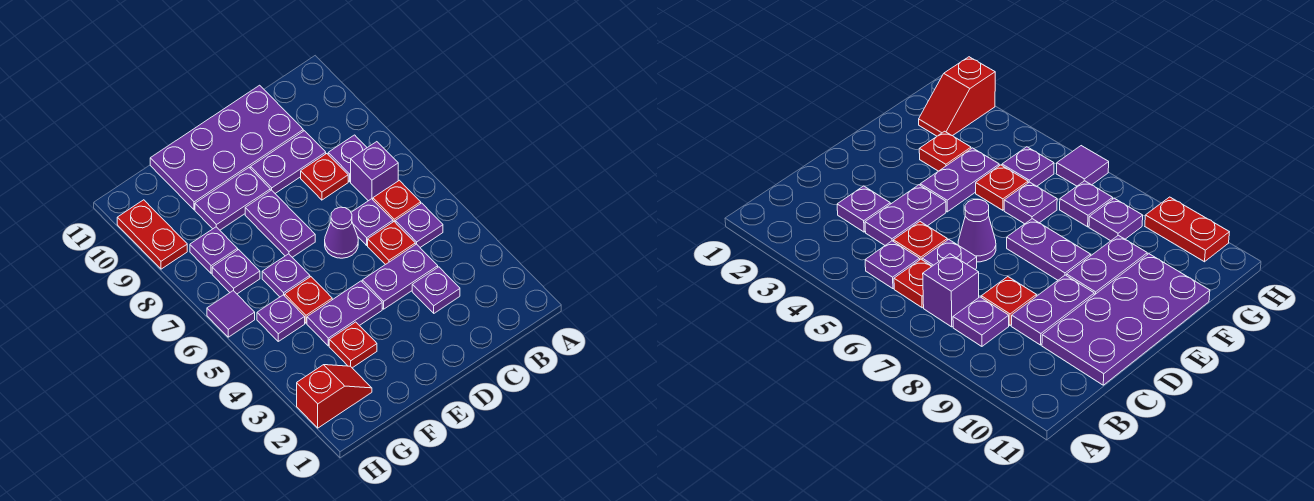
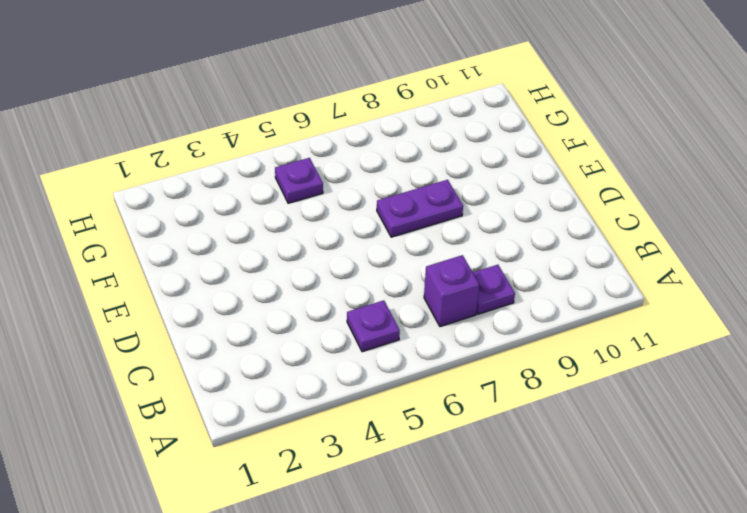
none -> red plate B6 level 1
none -> purple plate C3 level 1
none -> purple plate C4:D4 level 1

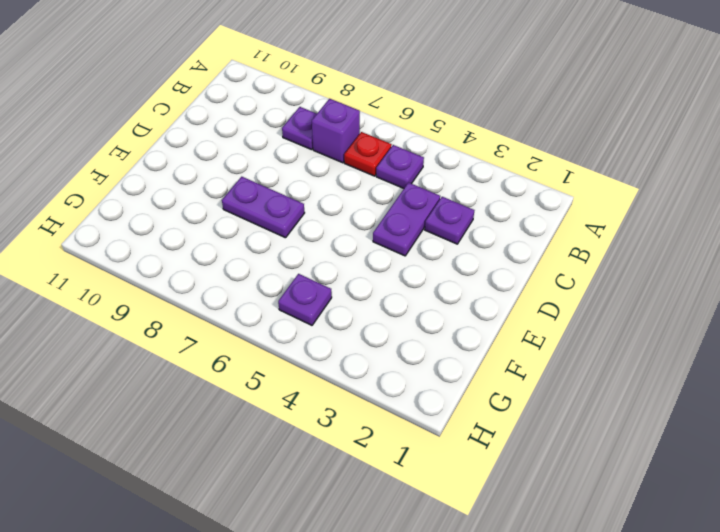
none -> red plate C5 level 1
none -> purple plate C6 level 1
none -> red plate C8 level 1

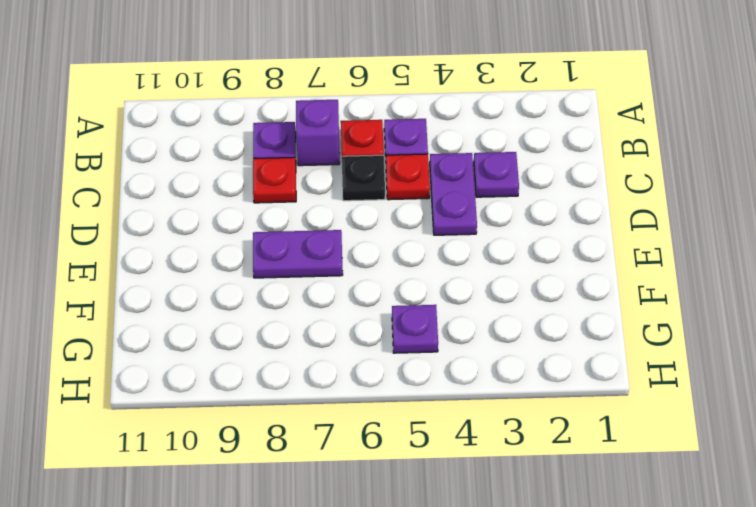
black plate C6 level 1 -> purple plate C6 level 1
none -> purple plate C9:D9 level 1
none -> purple plate C10:F11 level 1
none -> purple cone D6 level 1

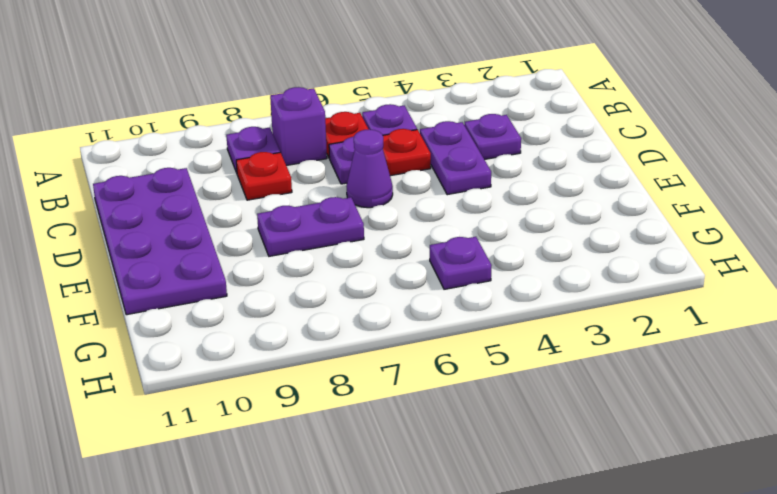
none -> purple plate C9:D9 level 1
none -> purple plate E4:F4 level 1
none -> purple plate E9:F9 level 1

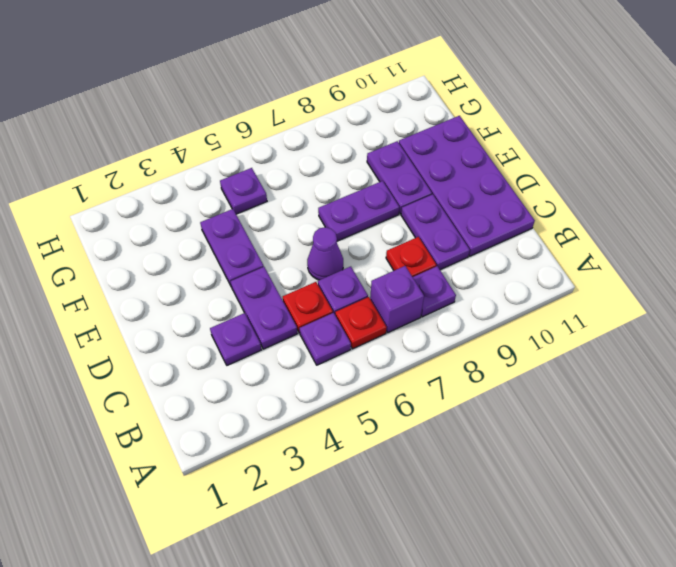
none -> red plate F3 level 1
none -> red plate F5 level 1
none -> purple plate F6 level 1

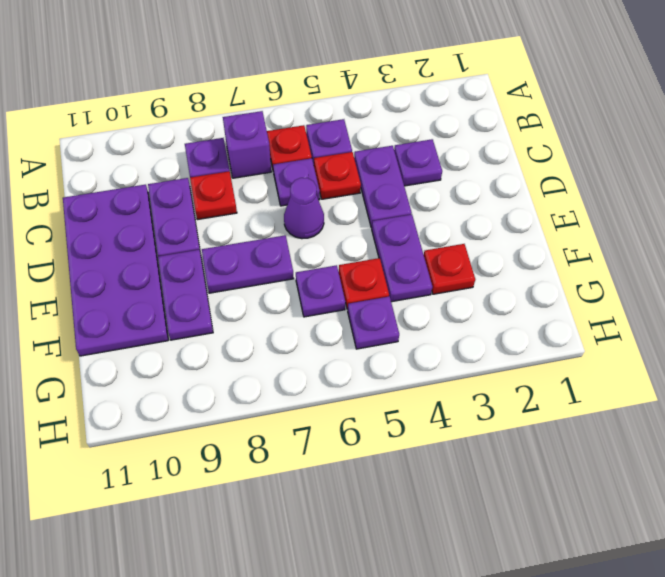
none -> red slope G2:H2 level 1 top H
none -> purple plate G7 level 1
none -> purple plate G8 level 1

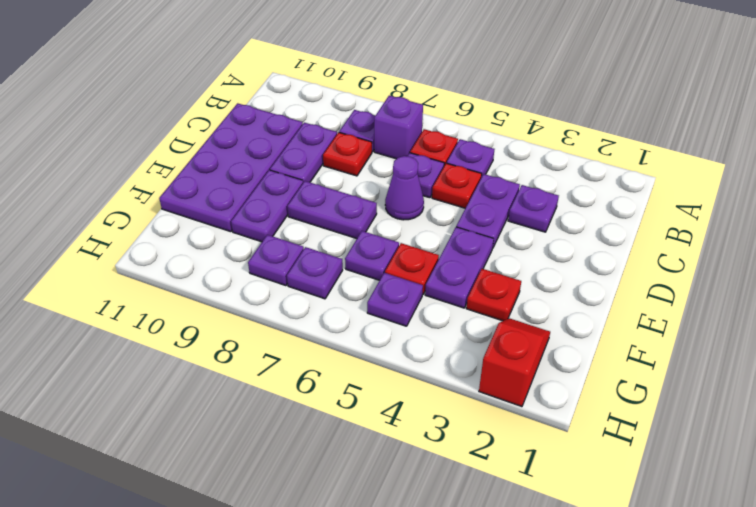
none -> purple tile H6 level 1
none -> red plate H9:H10 level 1

